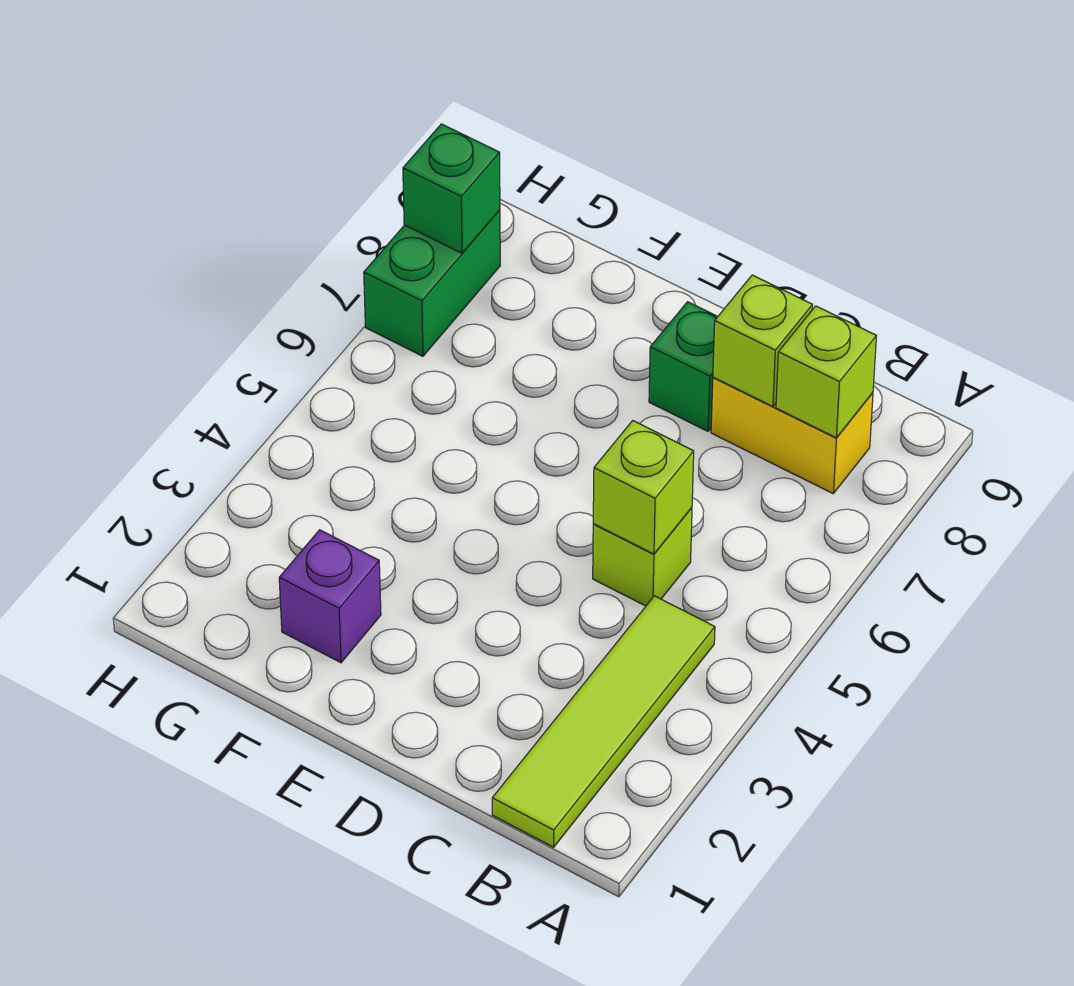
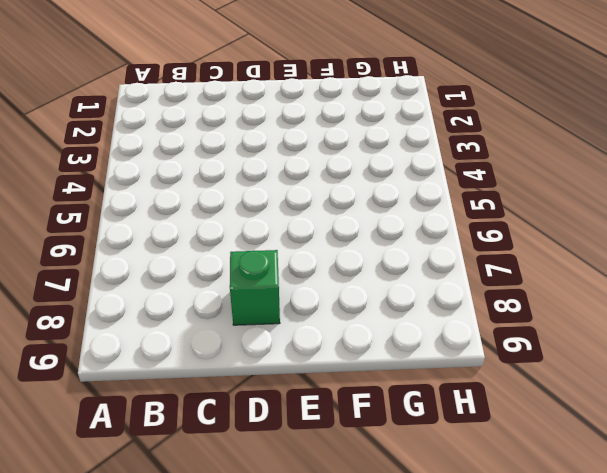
none -> lime tile B1:B4 level 1
none -> yellow brick B8:C8 level 1

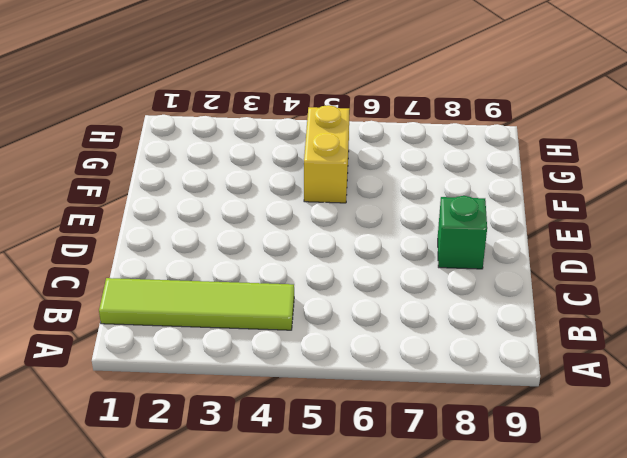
yellow brick F5:G5 level 1 -> yellow brick B8:C8 level 1
none -> lime brick C5 level 1
none -> purple brick F2 level 1

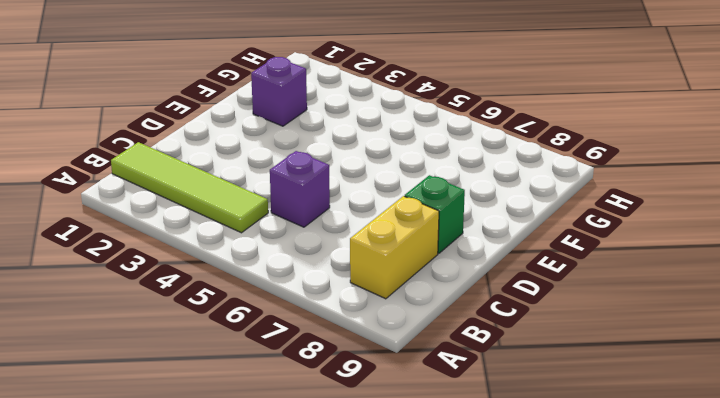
purple brick C5 level 1 -> lime brick C5 level 1
none -> green brick H7:H8 level 1
none -> lime brick B8 level 2

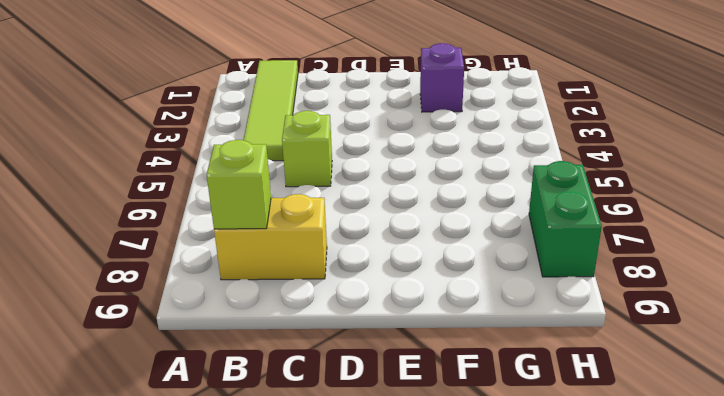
none -> green brick D8 level 1
none -> lime brick C5 level 2

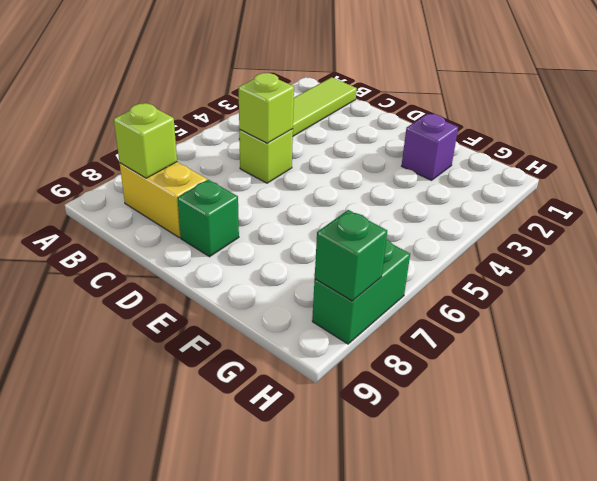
none -> lime brick C8 level 2

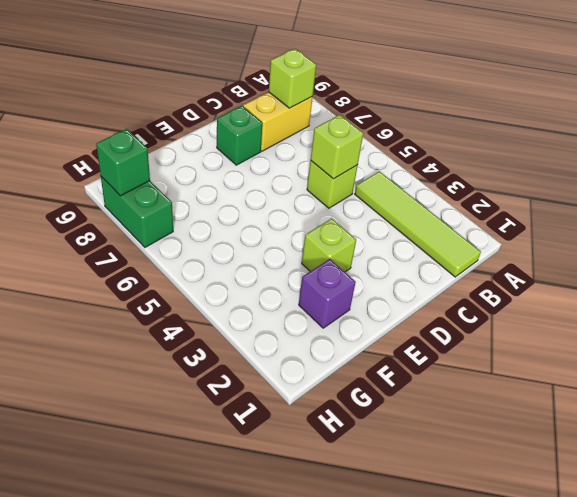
lime brick E3 level 1 -> lime brick C8 level 2

